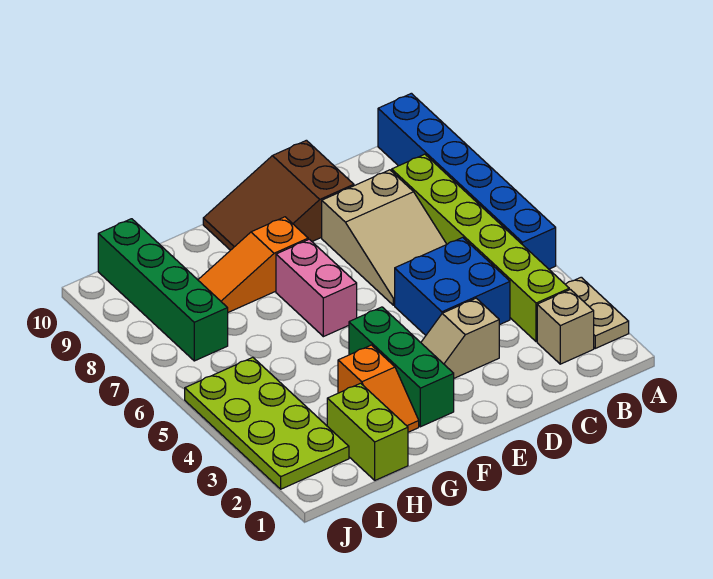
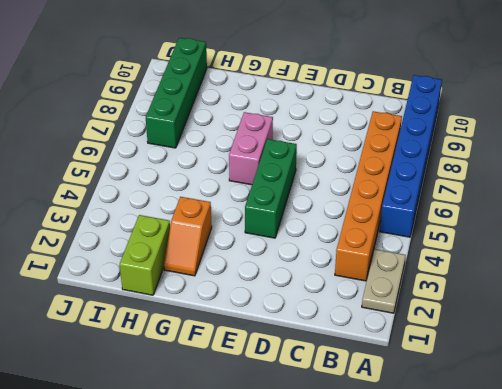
orange brick B3:B8 level 1 -> lime brick B3:B8 level 1
green brick E4:E6 level 1 -> green brick F2:F4 level 1
none -> tan brick B2 level 1
none -> blue brick C4:D5 level 1
none -> tan slope C6:D8 level 1 top 8

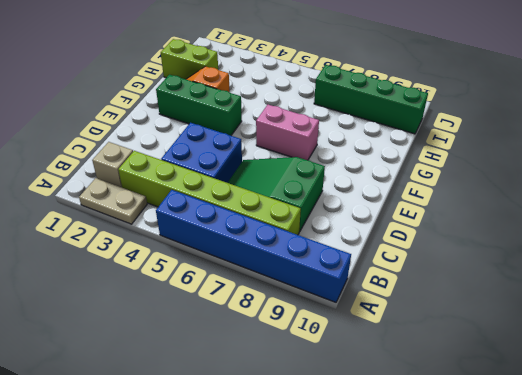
green slope C6:D8 level 1 top 8 -> tan slope C6:D8 level 1 top 8
none -> tan slope D3:E3 level 1 top D
none -> brown slope D9:F10 level 1 top D
none -> orange slope F8:H8 level 1 top F

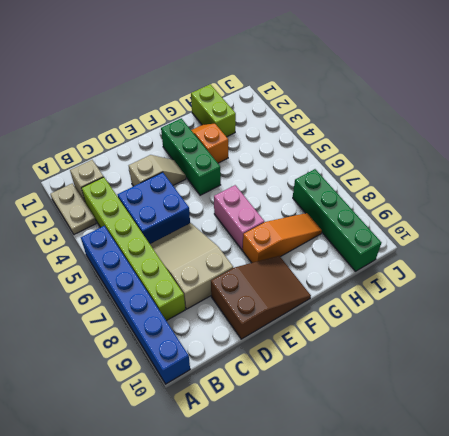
none -> lime plate I2:J5 level 1

